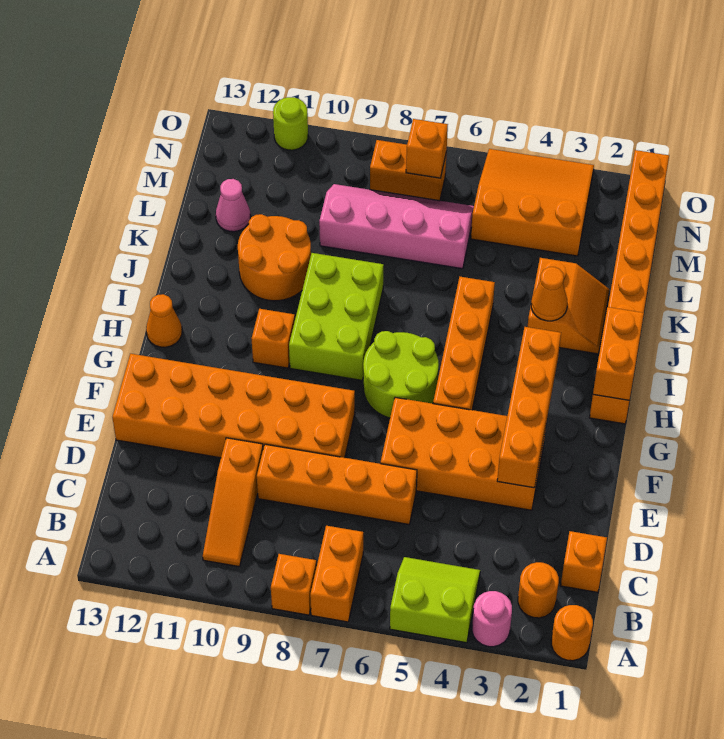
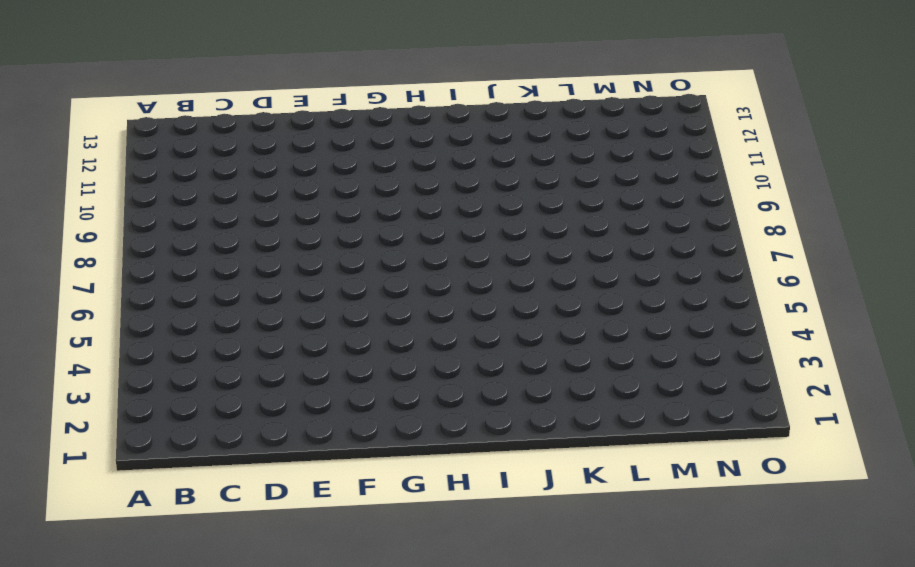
none -> orange round brick A1 level 1
none -> pink round brick A3 level 1
none -> lime slope A4:B5 level 1 top A

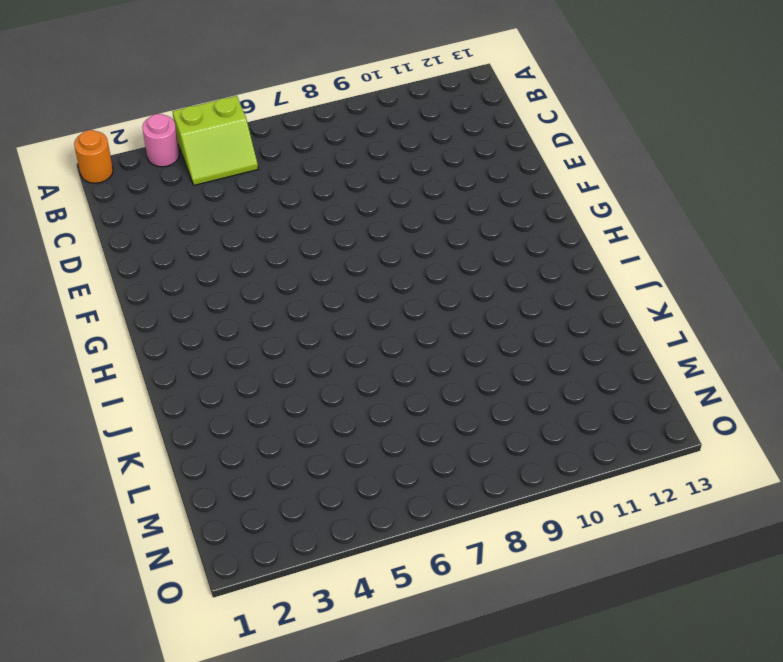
none -> orange brick A7:B7 level 1
none -> orange brick A8 level 1
none -> orange round brick B2 level 1

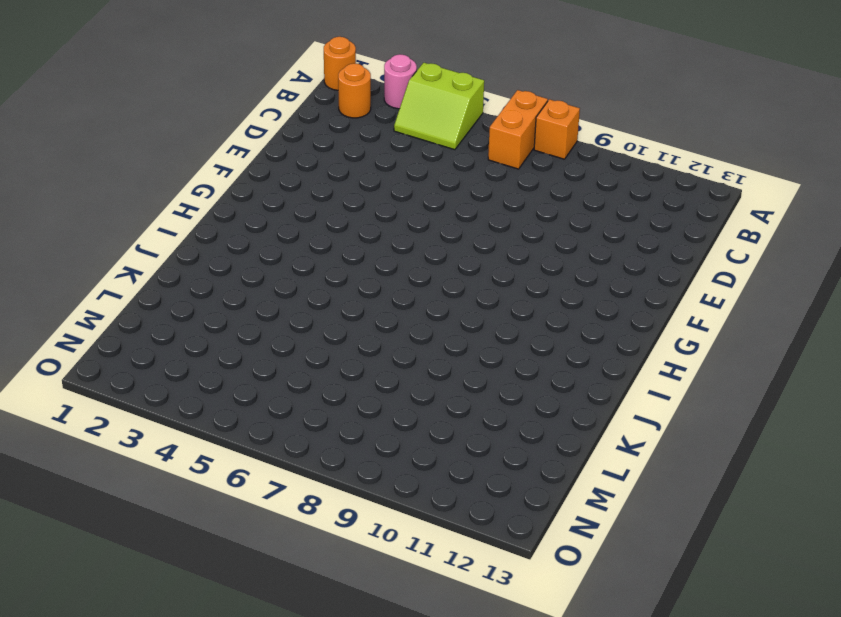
none -> orange slope B10:D10 level 1 top D
none -> orange brick C1 level 1
none -> orange brick D6:D9 level 1

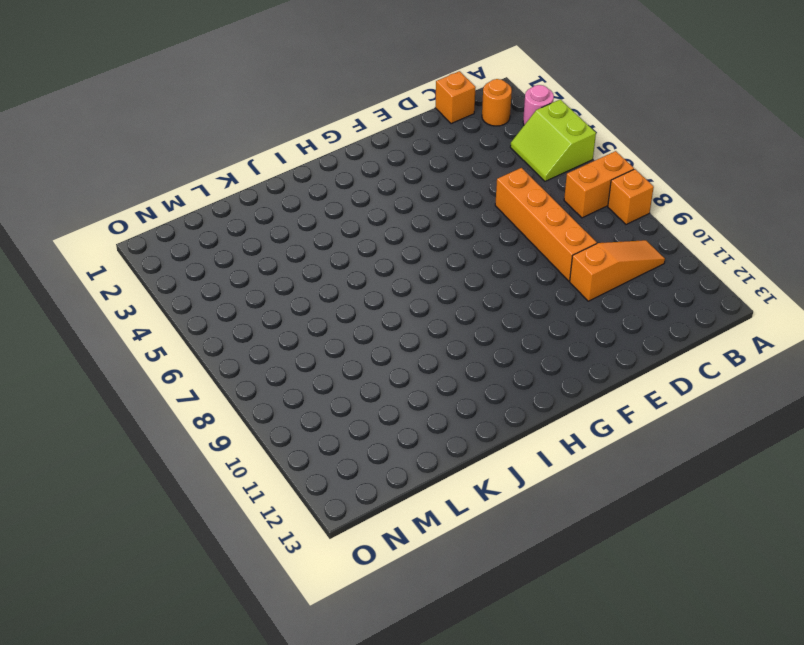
none -> orange round brick A1 level 1
none -> orange brick E3:F6 level 1
none -> orange brick E8:F13 level 1

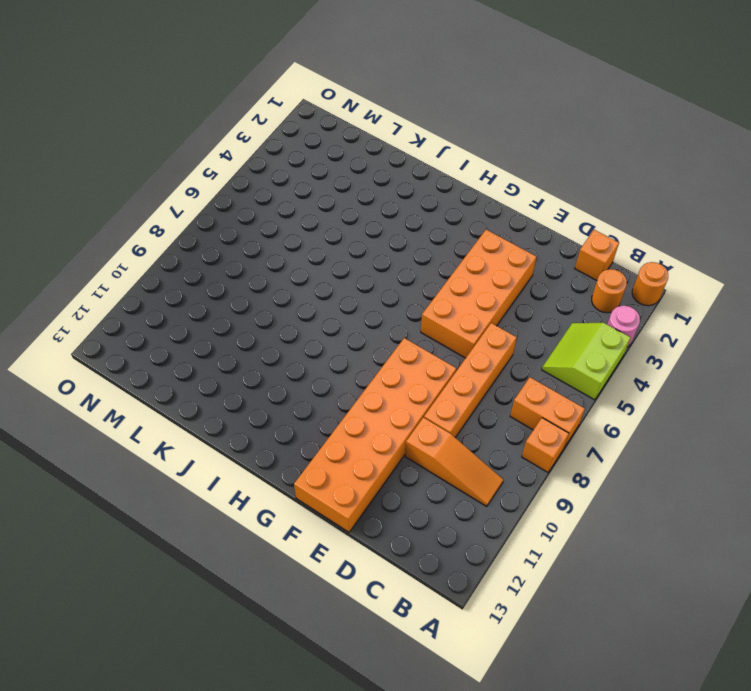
none -> orange brick G5:J5 level 1
none -> lime round brick G6:H7 level 1
none -> orange brick H1:O1 level 1

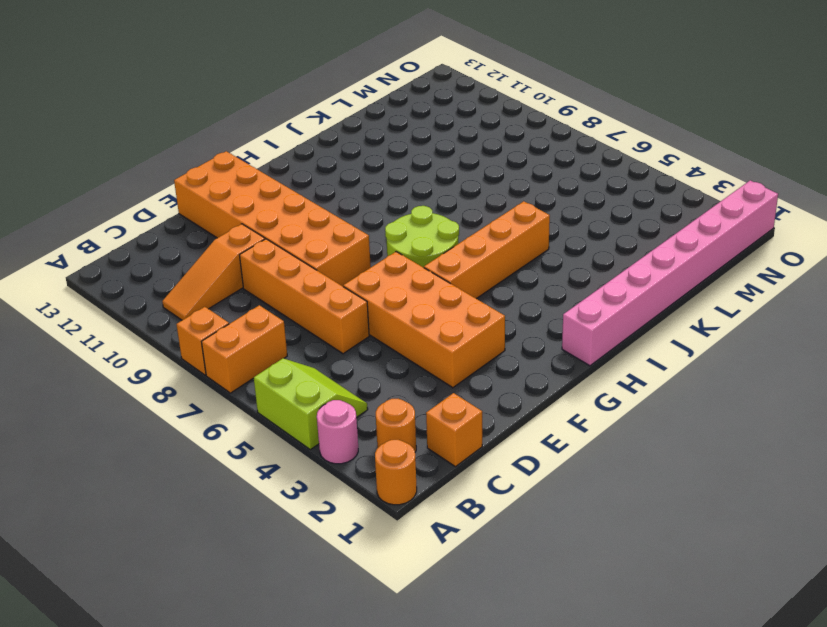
pink brick H1:O1 level 1 -> orange brick H1:O1 level 1
none -> lime brick H8:J9 level 1
none -> orange brick H10 level 1
none -> orange cone H13 level 1

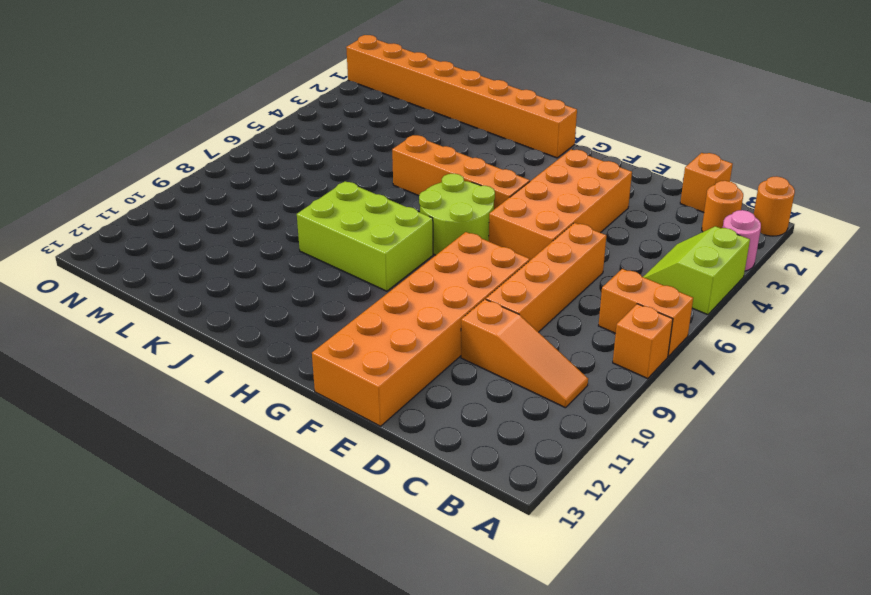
none -> orange brick H10 level 1
none -> orange cone H13 level 1
none -> orange slope J2:K3 level 1 top 3

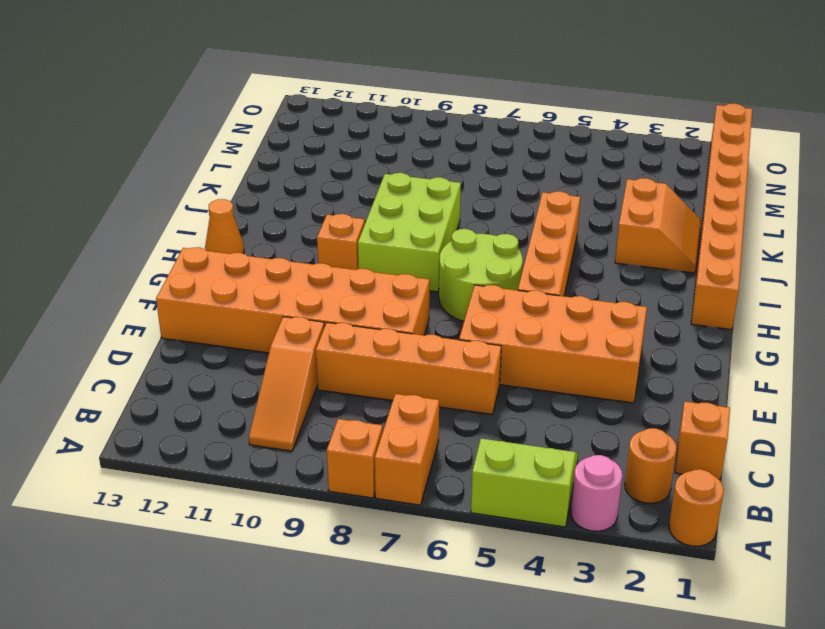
none -> orange round brick J10:K11 level 1
none -> pink slope L6:M9 level 1 top L
none -> pink cone L12 level 1

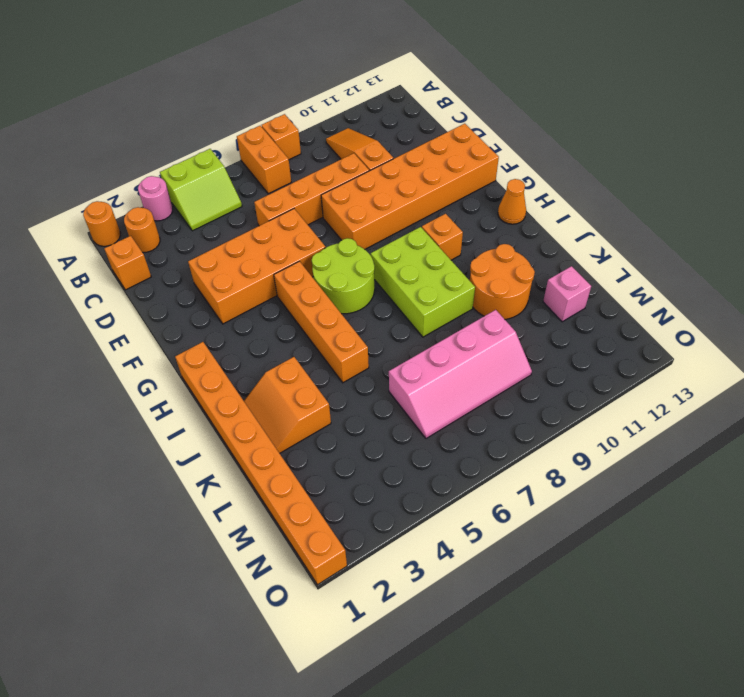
pink brick L12 level 1 -> pink cone L12 level 1
none -> orange slope M3:O5 level 1 top M
none -> orange brick N7:N8 level 1
none -> lime round brick O11 level 1

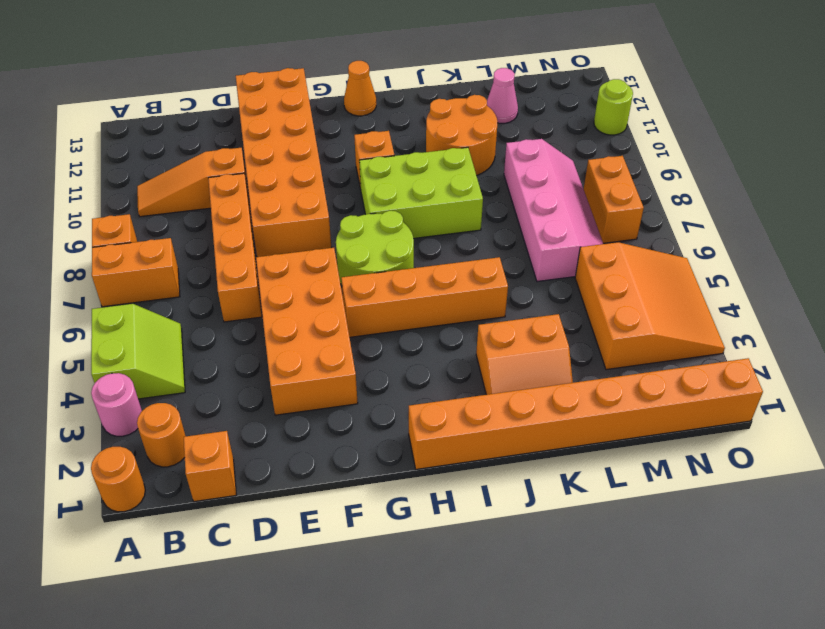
none -> orange brick E3:H3 level 2
none -> orange brick H1:I1 level 2
none -> orange cone J3 level 2

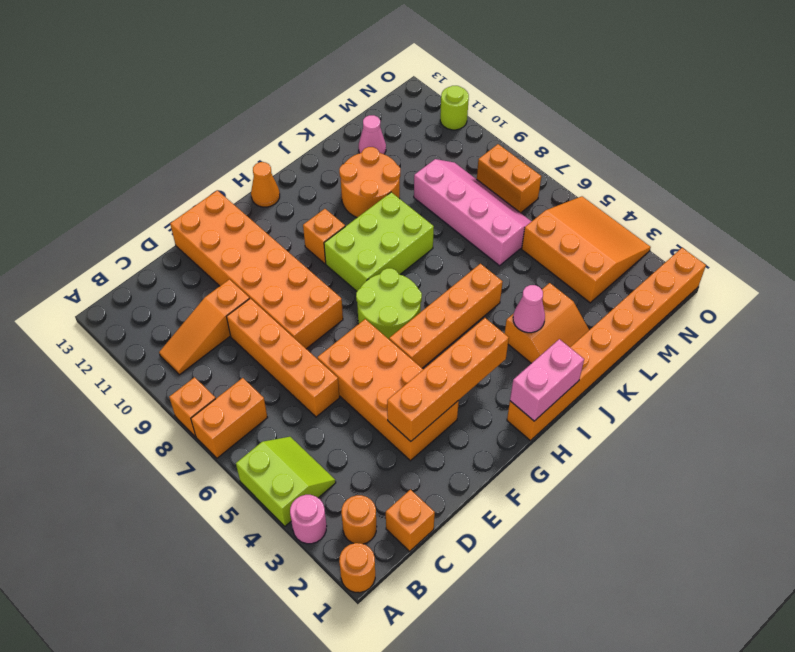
pink brick H1:I1 level 2 -> orange brick H1:I1 level 2
pink cone J3 level 2 -> orange cone J3 level 2
none -> orange brick N7 level 2

